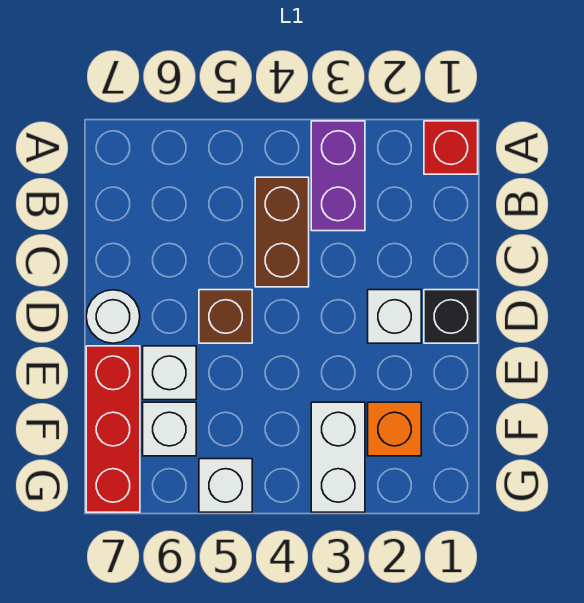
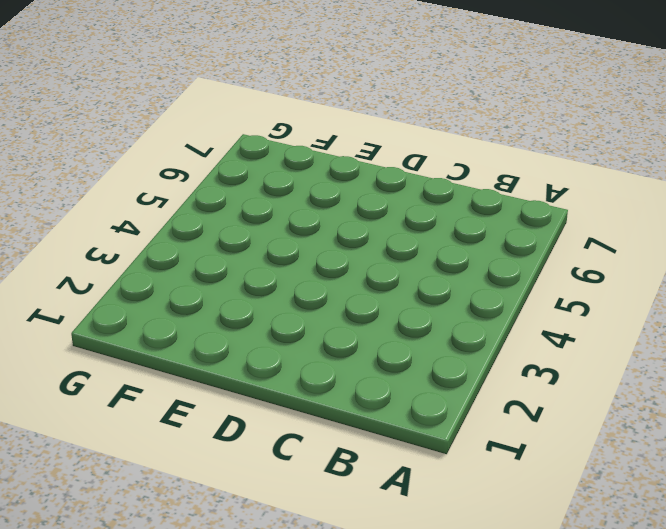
none -> red brick A1 level 1
none -> purple brick A3:B3 level 1
none -> brown brick B4:C4 level 1

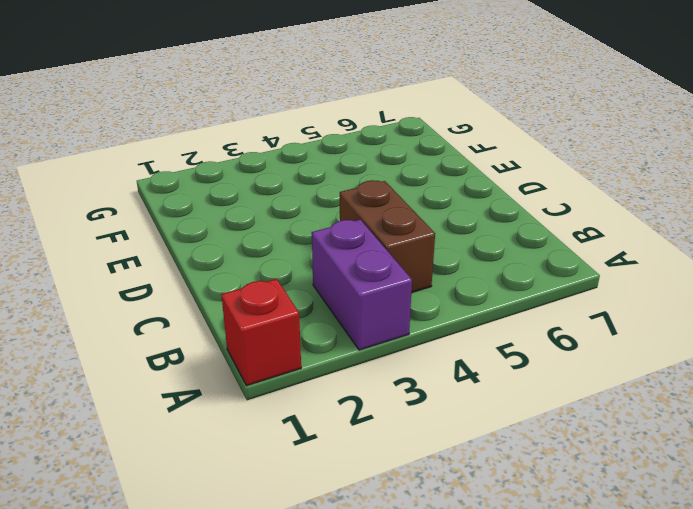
none -> black brick D1 level 1
none -> white brick D2 level 1
none -> brown brick D5 level 1

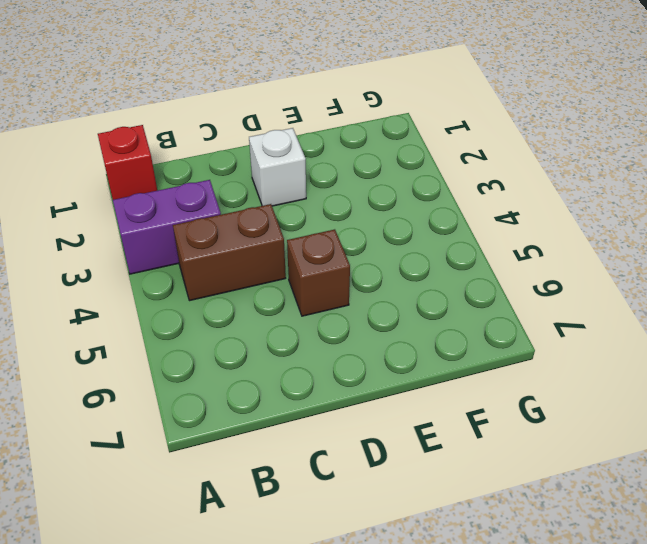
none -> black brick D1 level 1
none -> white round brick D7 level 1
none -> white brick E6 level 1

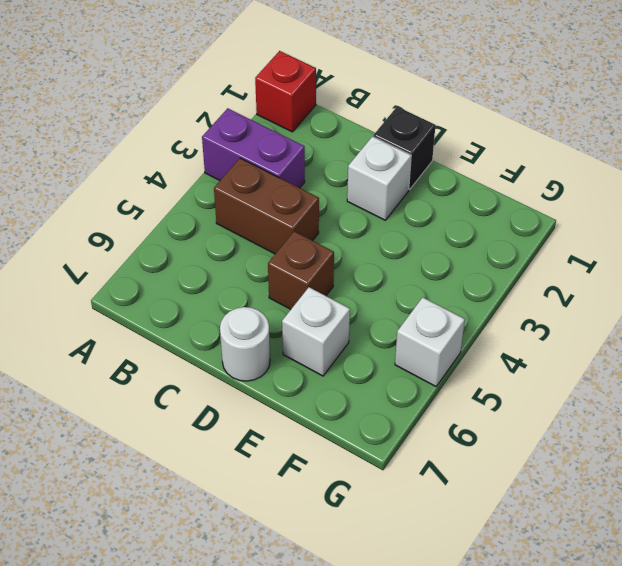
none -> red brick E7:G7 level 1
none -> orange brick F2 level 1
none -> white brick F3:G3 level 1

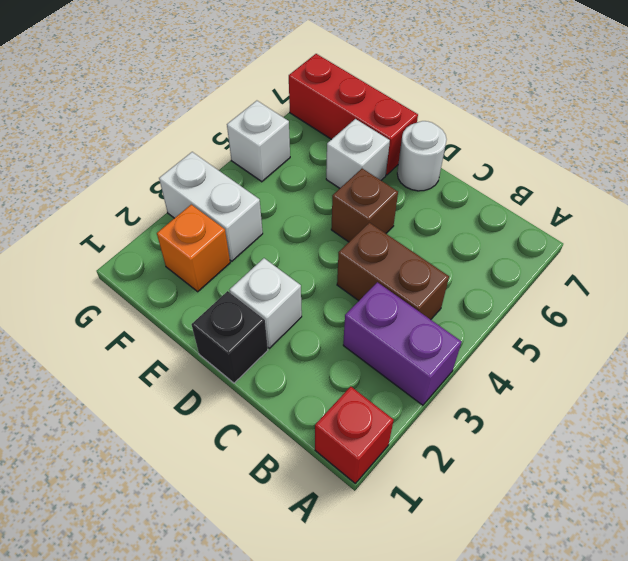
none -> white brick F6 level 1

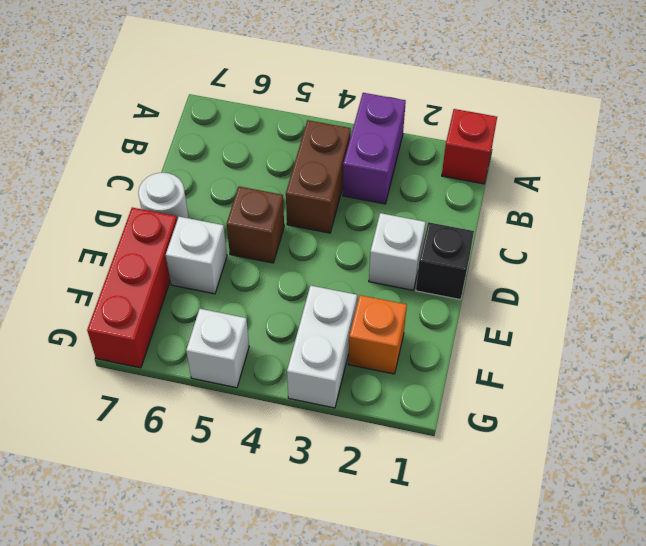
none -> white brick F6 level 1

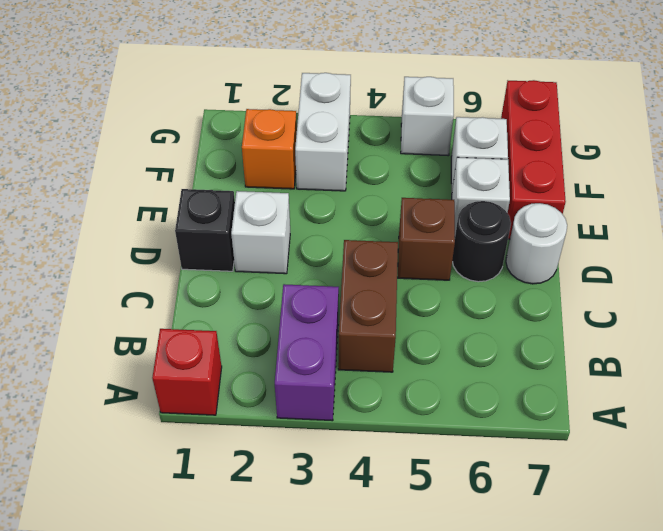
black round brick D6 level 1 -> none

